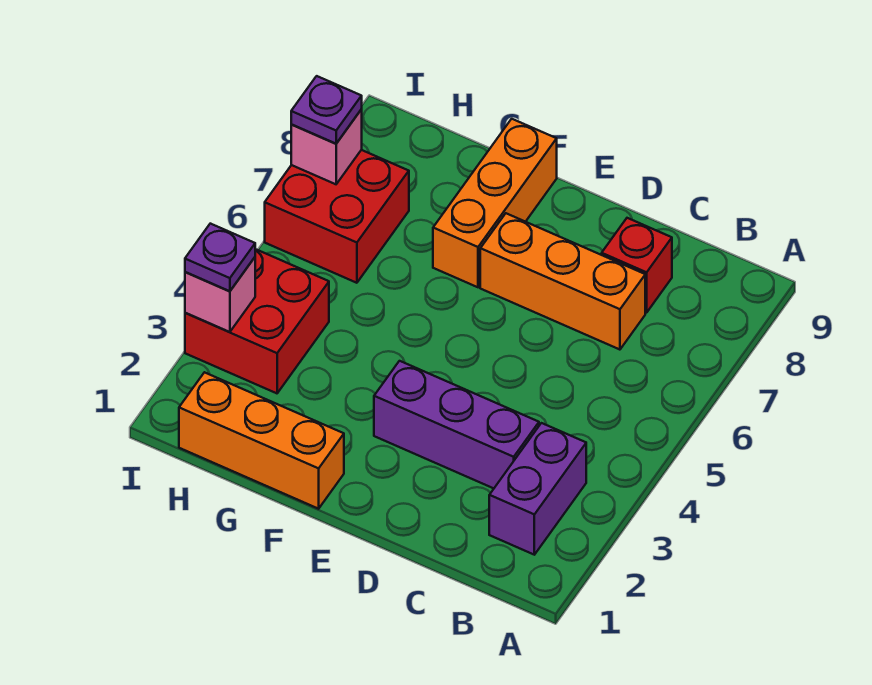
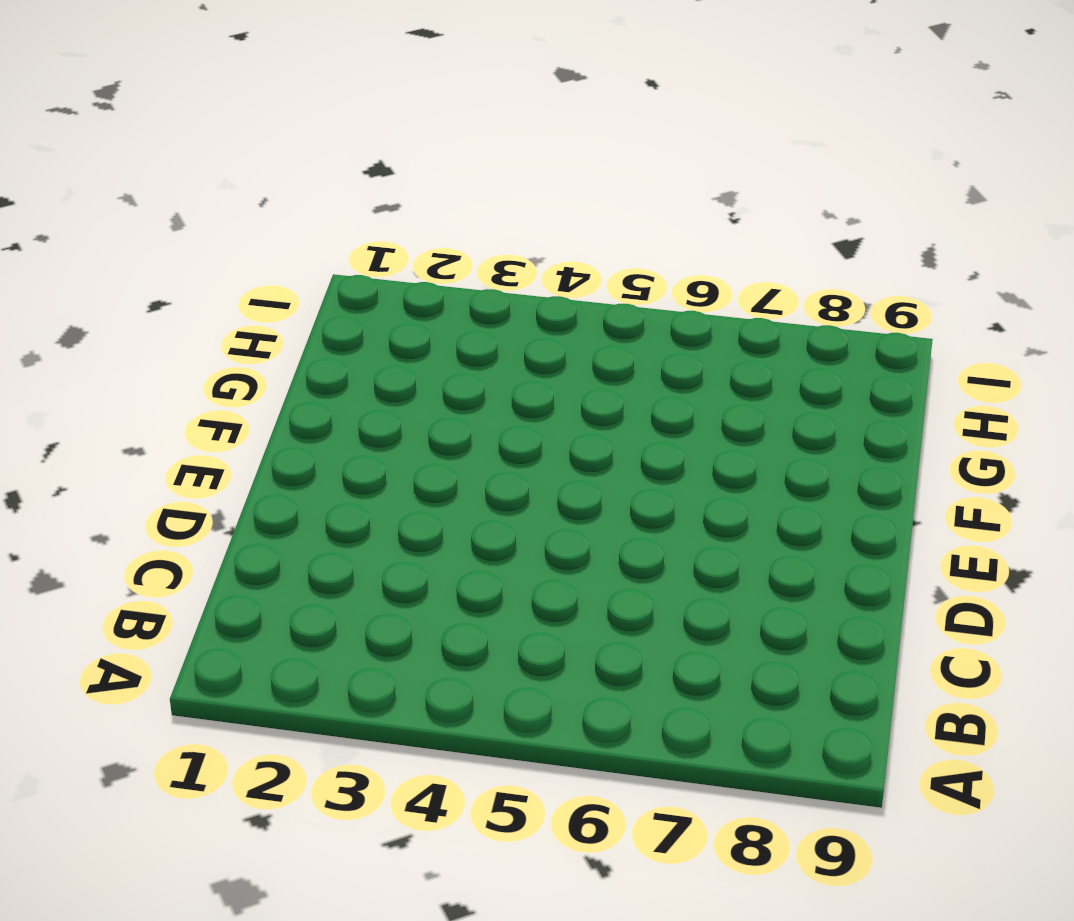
none -> purple brick B2:B3 level 1
none -> purple brick C3:E3 level 1
none -> orange brick C7:E7 level 1

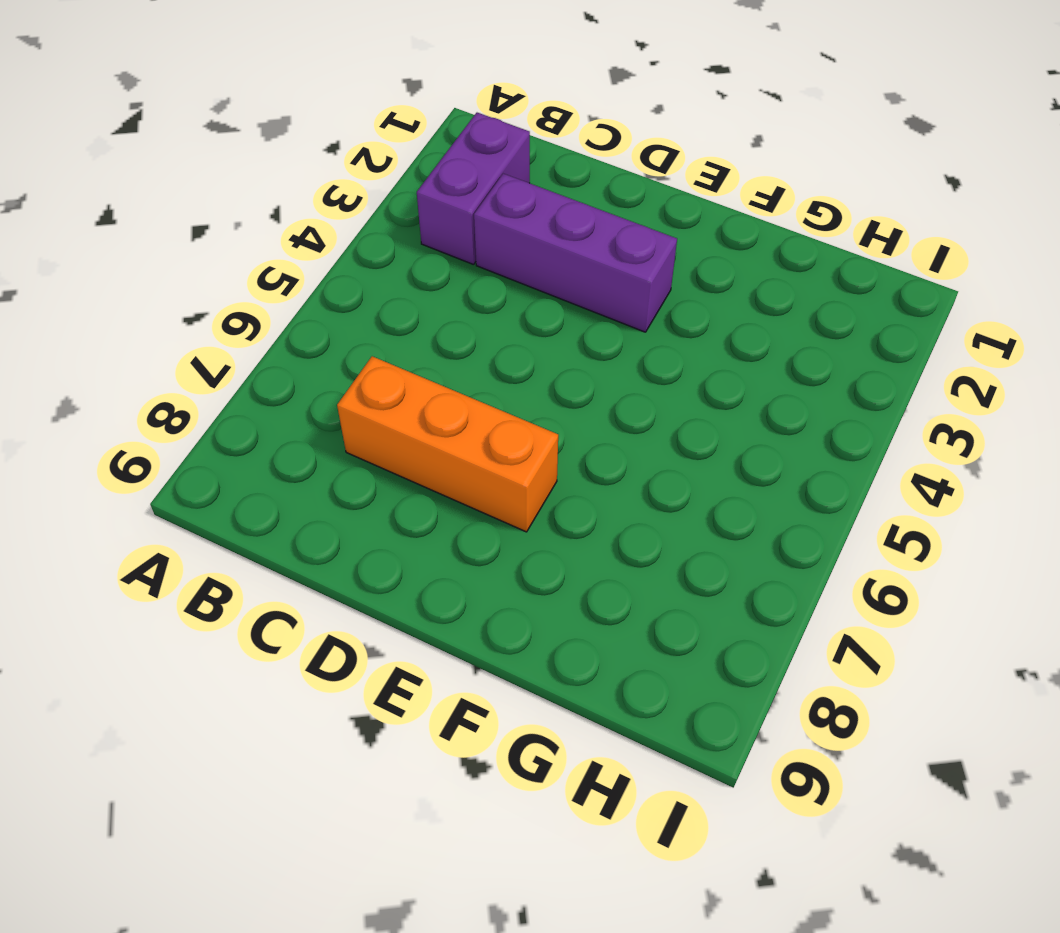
none -> red brick C8 level 1
none -> orange brick F1:H1 level 1
none -> orange brick F7:F9 level 1

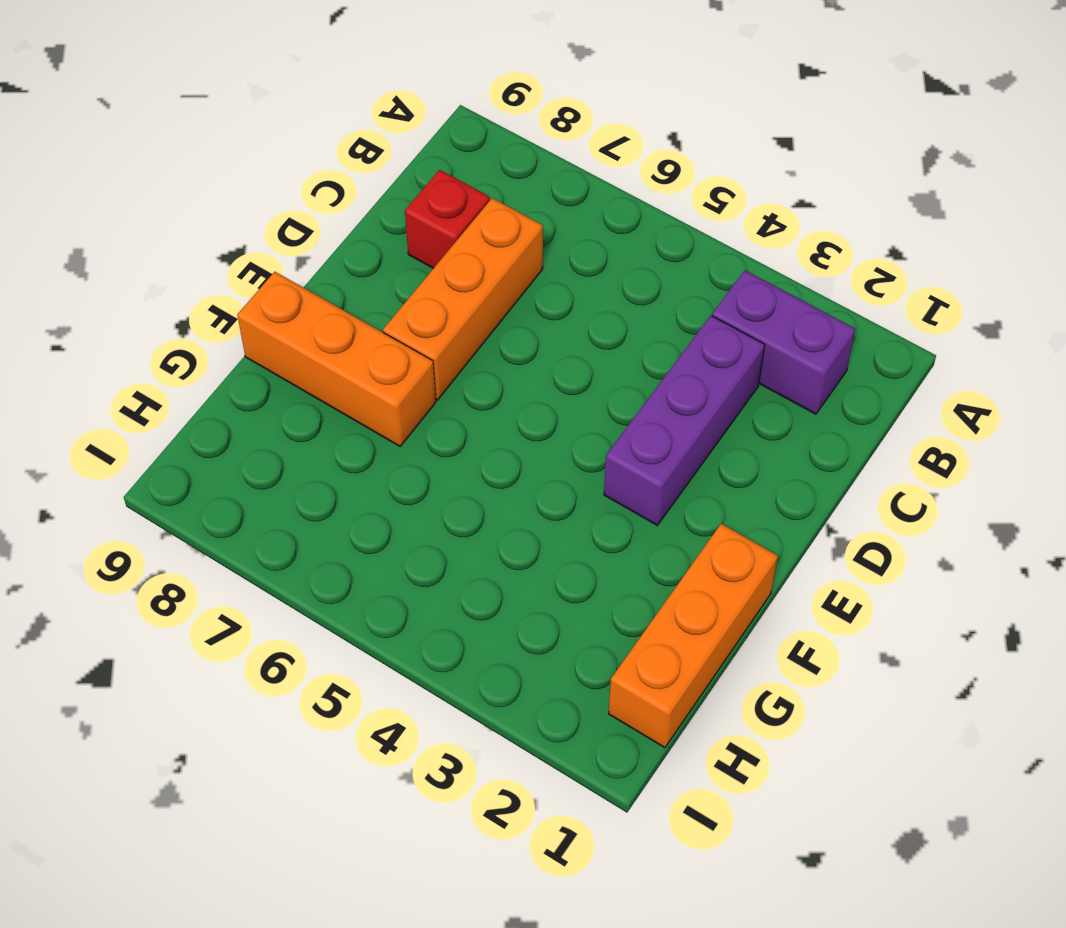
none -> red brick H3:I4 level 1
none -> red brick H6:I7 level 1
none -> pink brick I3 level 2

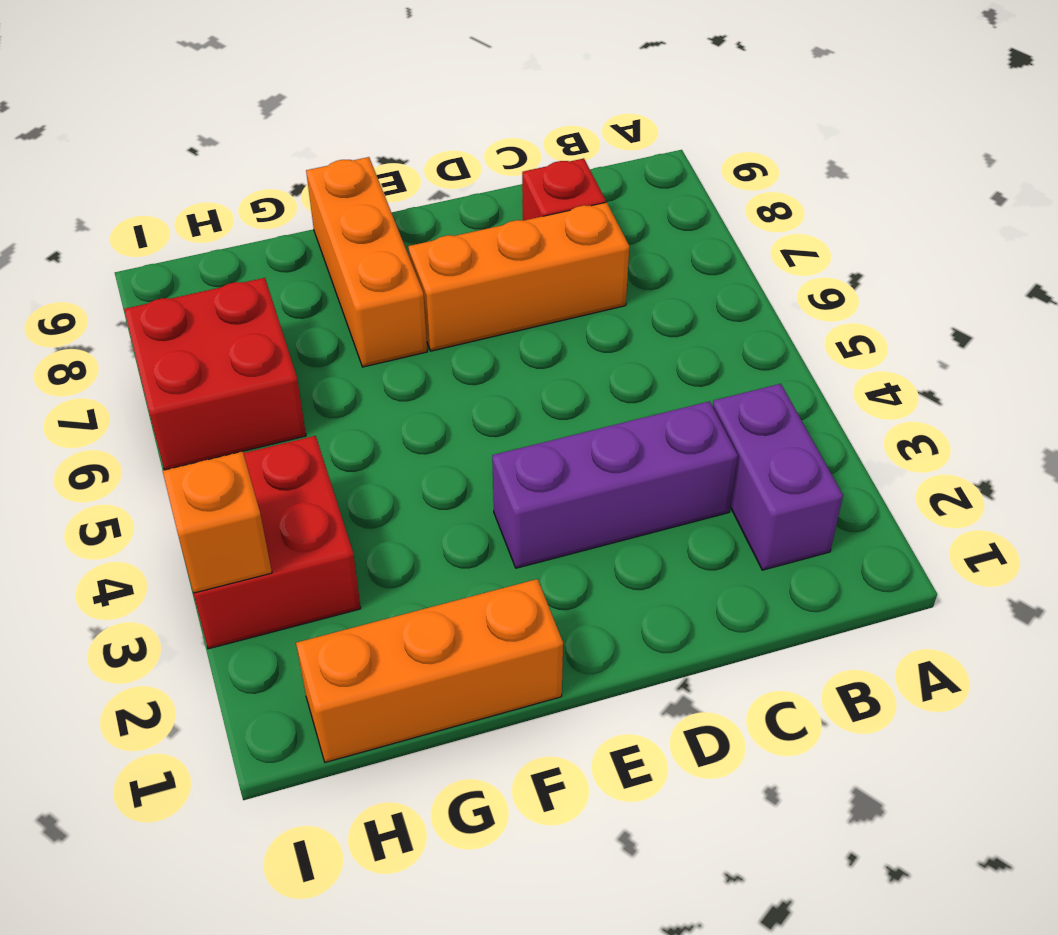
orange brick I3 level 2 -> pink brick I3 level 2
none -> pink brick I7 level 2
none -> purple plate I3 level 3
none -> purple plate I7 level 3

